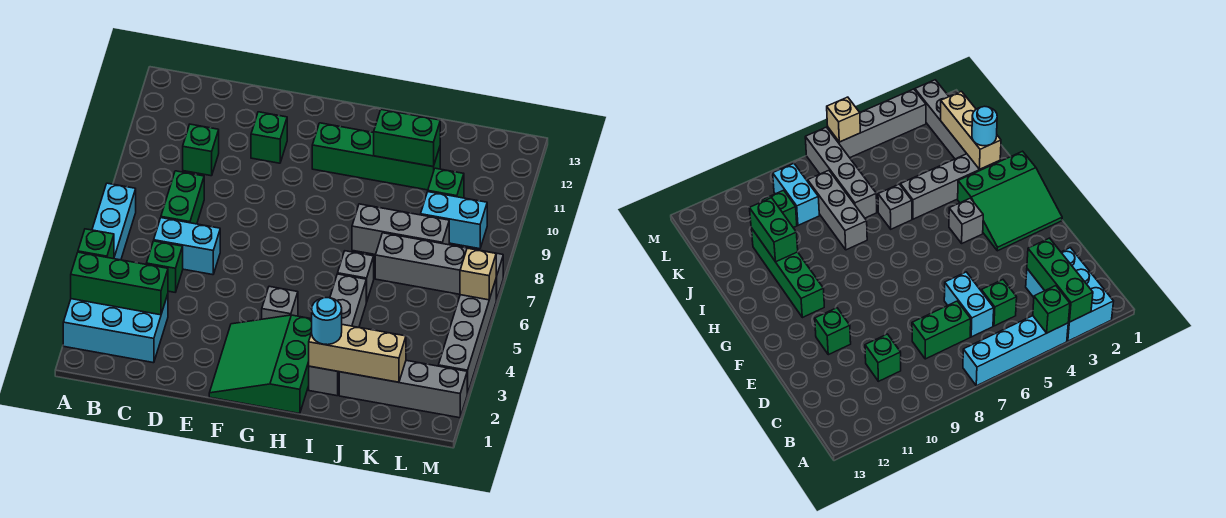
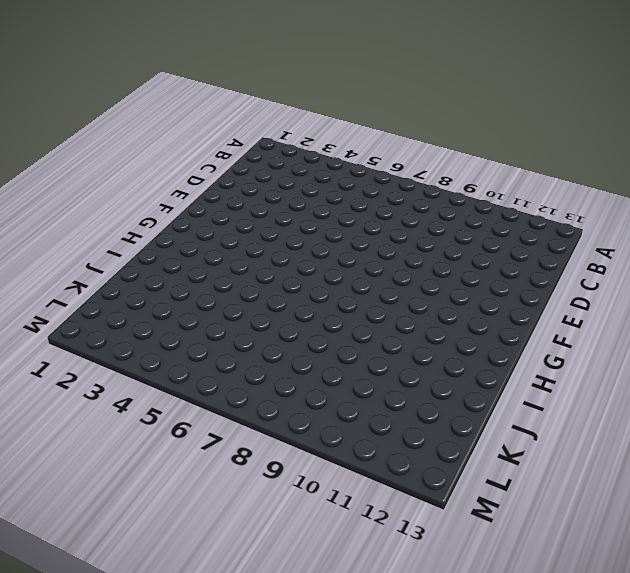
none -> cyan brick A2:C3 level 1
none -> cyan brick A4:A7 level 1
none -> green brick C5 level 1

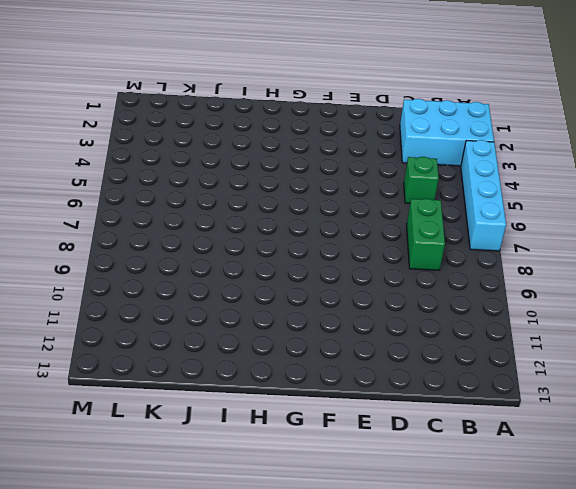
none -> cyan brick C6:D6 level 1
none -> green brick C10 level 1
none -> green brick E11 level 1

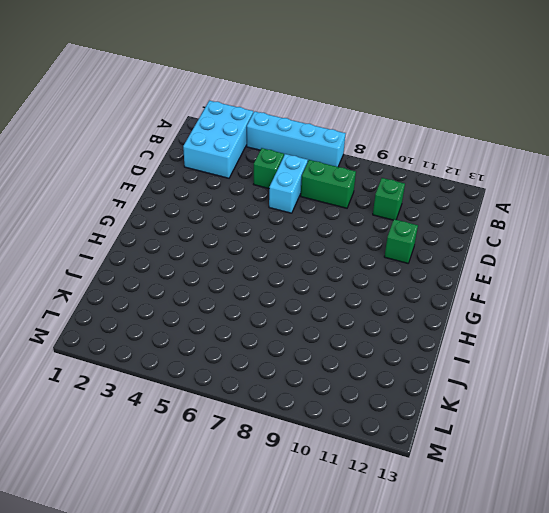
none -> green slope F1:H3 level 1 top H
none -> grey brick G4 level 1
none -> green brick G11:J11 level 1

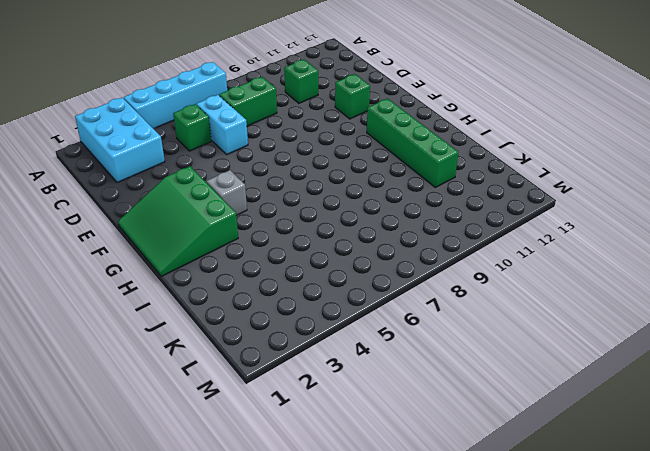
green slope F1:H3 level 1 top 3 -> green slope F1:H3 level 1 top H
none -> grey brick I2:I5 level 1
none -> grey brick I6 level 1
none -> grey brick I8:K8 level 1

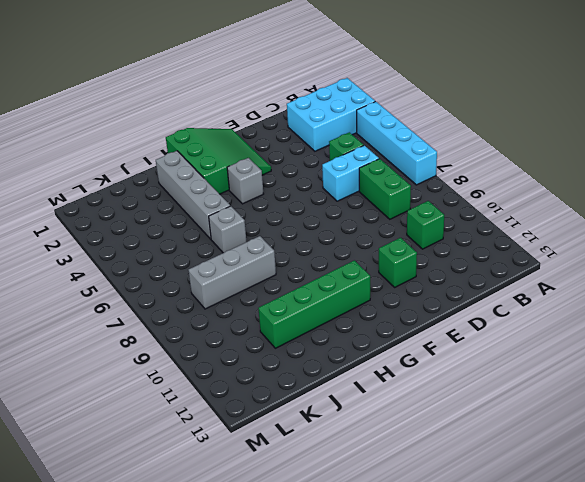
none -> grey brick J2:M2 level 1
none -> grey brick J7:M7 level 1
none -> cyan brick K9:L9 level 1

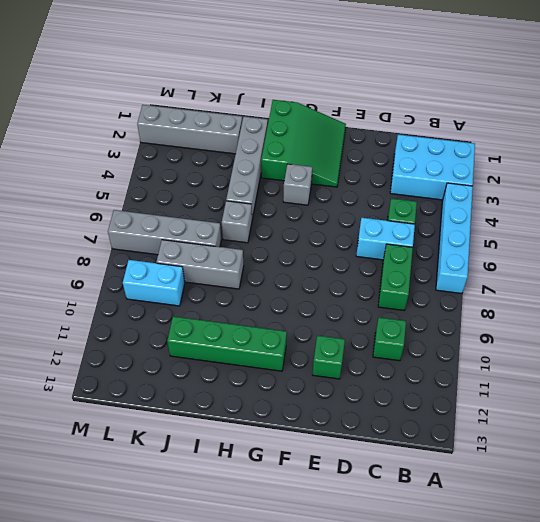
none -> green brick K10 level 1
none -> grey brick M3:M6 level 1
none -> green brick A3:C3 level 2

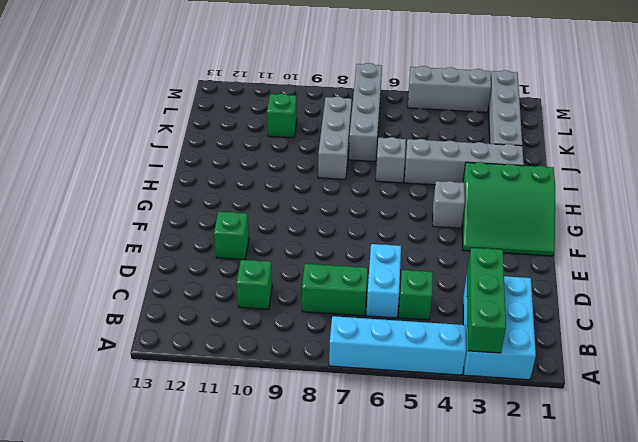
grey brick M3:M5 level 1 -> grey brick M3:M6 level 1
none -> green brick G11:J11 level 1
none -> cyan brick K9:L9 level 1
none -> green brick A4 level 2

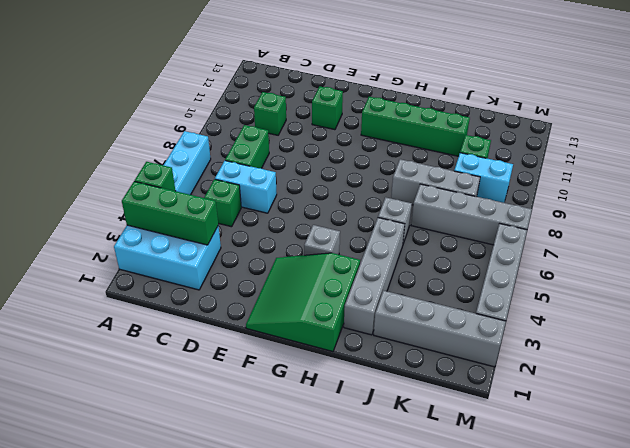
none -> tan brick I2:K2 level 2
none -> green brick I11:J11 level 2
none -> tan brick M6 level 2

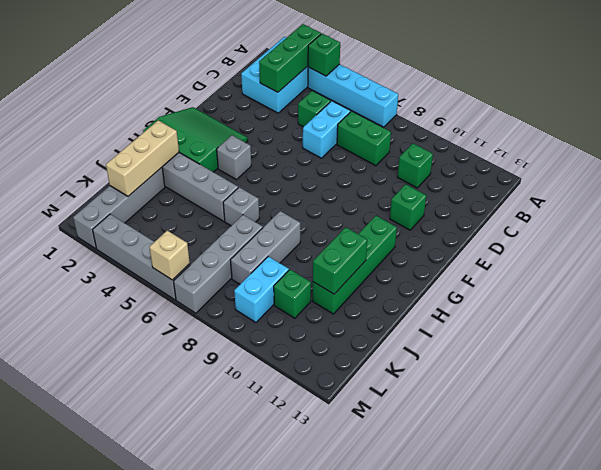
none -> cyan round brick I2 level 3

